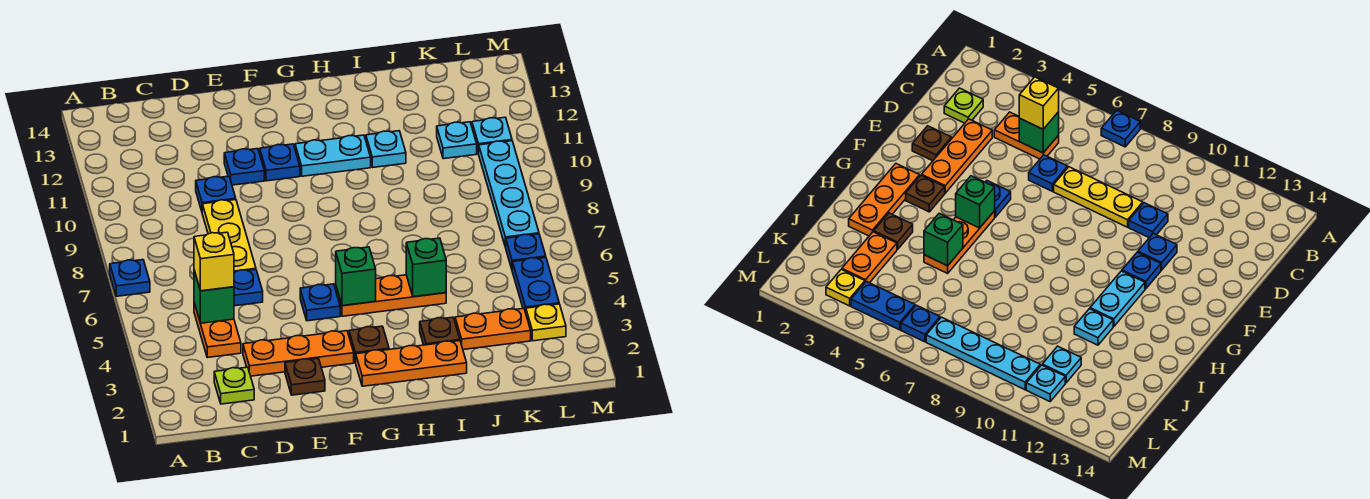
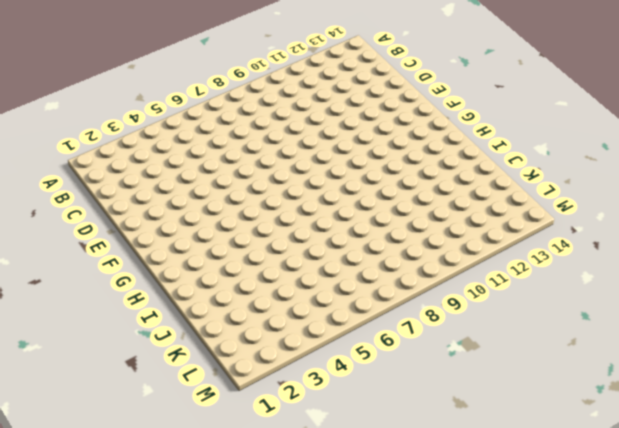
none -> blue plate A7 level 1
none -> lime plate C2 level 1
none -> orange plate C4:C5 level 1

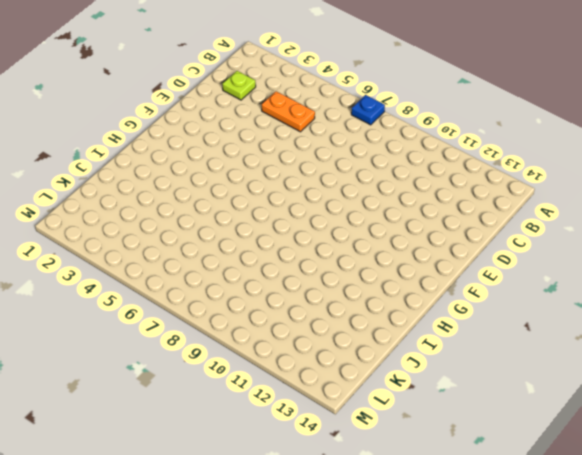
none -> orange plate D3:F3 level 1
none -> blue plate D6 level 1
none -> yellow plate D7:D9 level 1

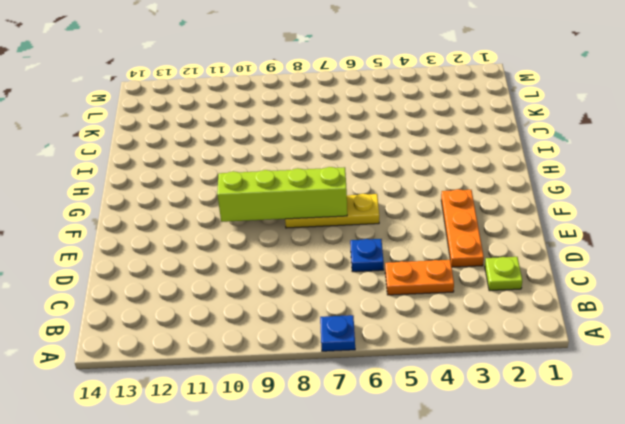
yellow plate F6:F8 level 1 -> yellow plate D7:D9 level 1
lime brick F7:F10 level 2 -> none
none -> blue plate D10 level 1
none -> brown plate E2 level 1
none -> blue plate E11 level 1

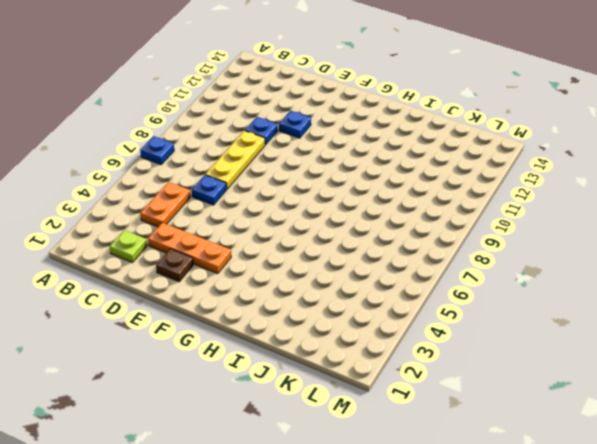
none -> blue plate F5 level 1
none -> blue plate F11 level 1
none -> orange plate G2:I2 level 1

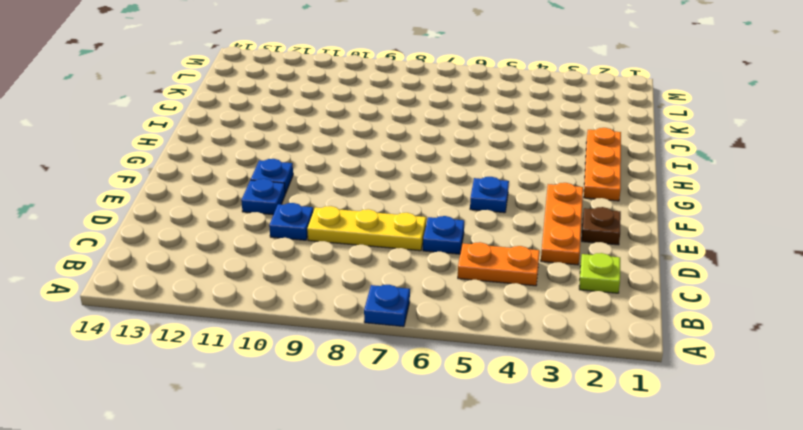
none -> brown plate G3 level 1
none -> orange plate G5:I5 level 1
none -> cyan plate G11:H11 level 1

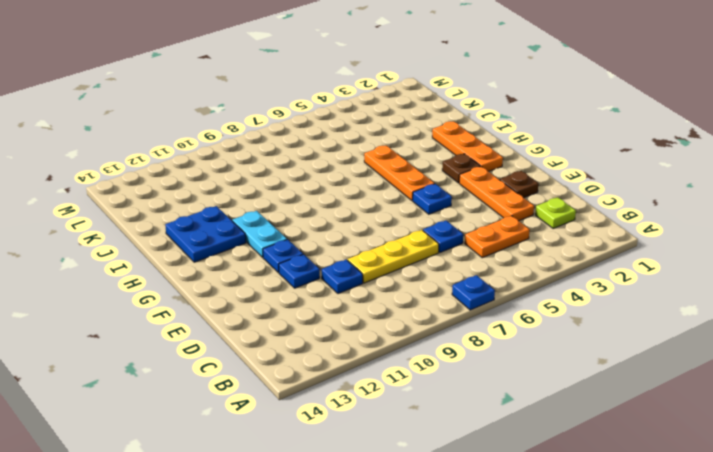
blue plate H12:I13 level 1 -> none
none -> brown plate I3 level 1
none -> cyan plate I11 level 1
none -> orange plate J3:K3 level 1

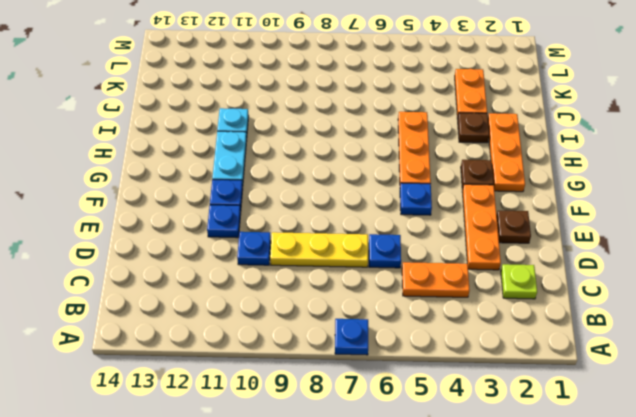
none -> cyan plate K11 level 1
none -> yellow plate L3 level 1
none -> blue plate L4:L5 level 1

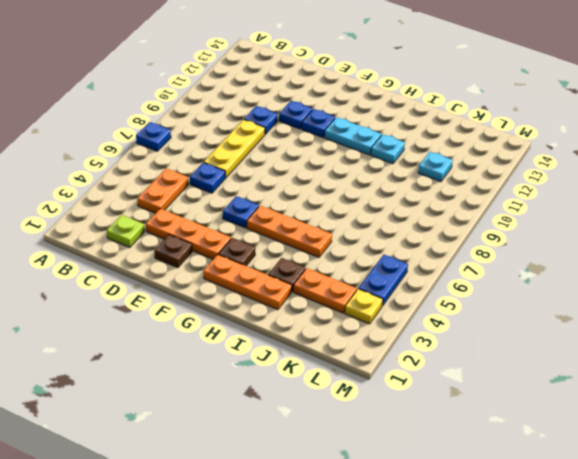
none -> blue plate L6 level 1
none -> cyan plate L7:L10 level 1
none -> cyan plate L11 level 1

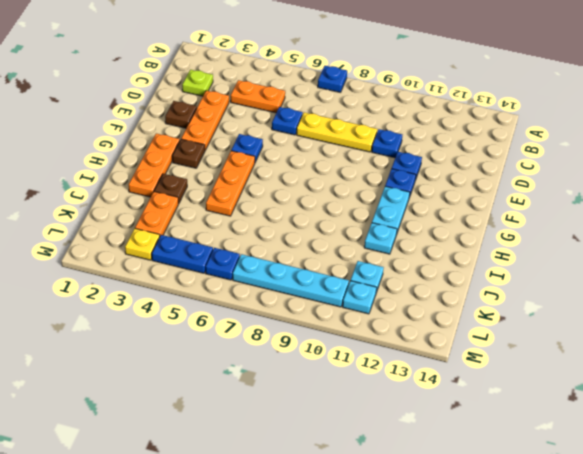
none -> green brick C5 level 2
none -> green brick G5 level 2
none -> green brick I5 level 2

